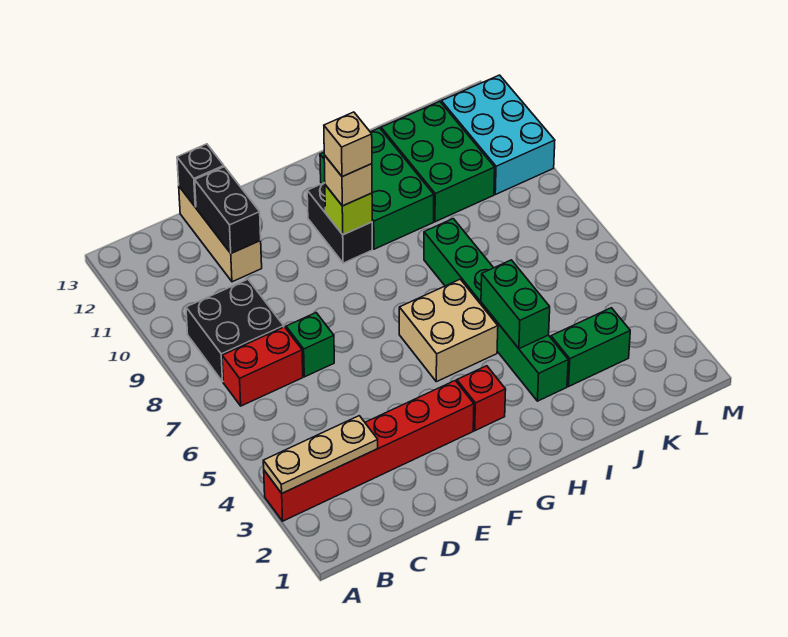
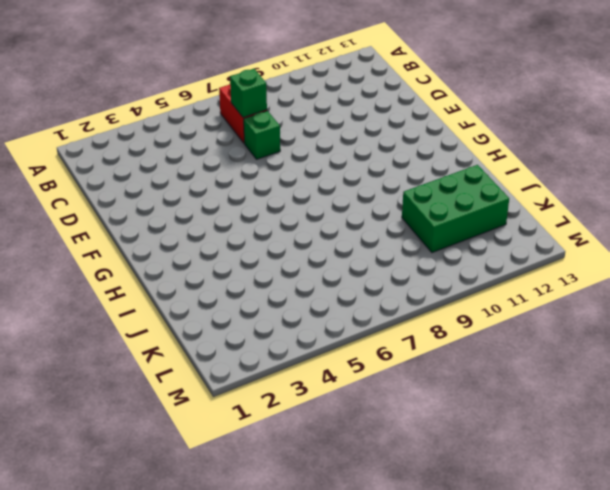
green brick C7 level 2 -> none
none -> red brick A3:F3 level 1
none -> black brick B8:C9 level 1
none -> tan brick D11:D13 level 1

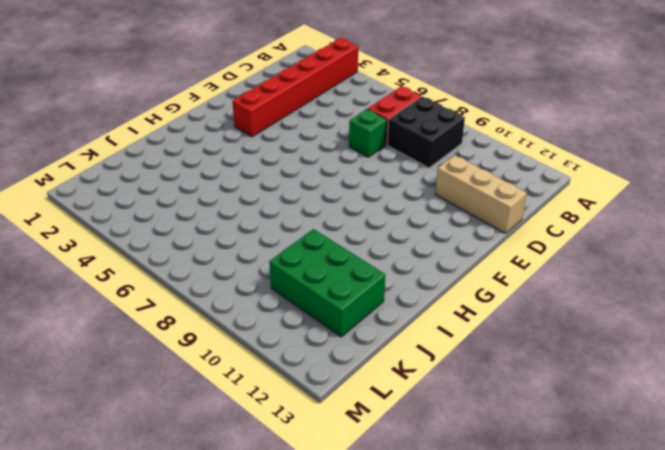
none -> red brick G3 level 1
none -> tan brick G5:H6 level 1
none -> black brick G10:G11 level 1

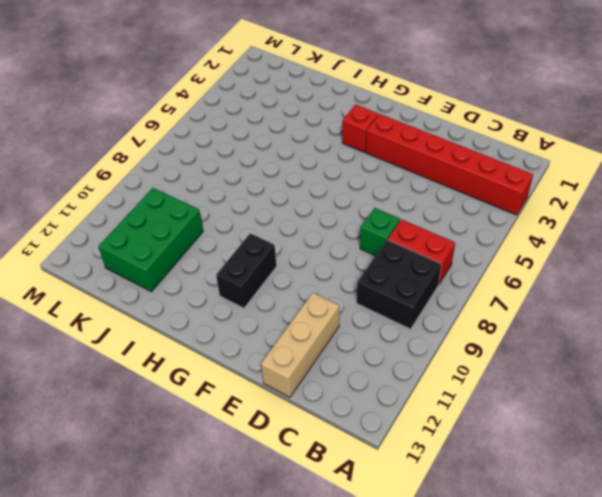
none -> tan brick G5:H6 level 1
none -> green brick H10:I12 level 1
none -> green brick I3:I8 level 1

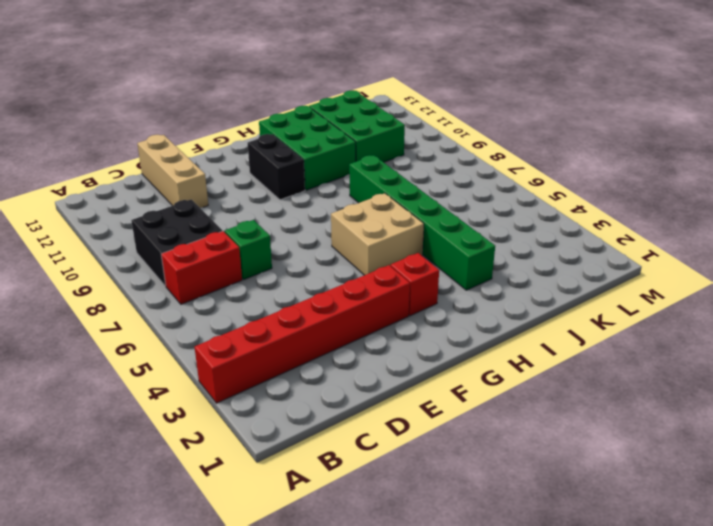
none -> green brick J3:K3 level 1
none -> cyan brick L10:M12 level 1
none -> tan plate A3:C3 level 2

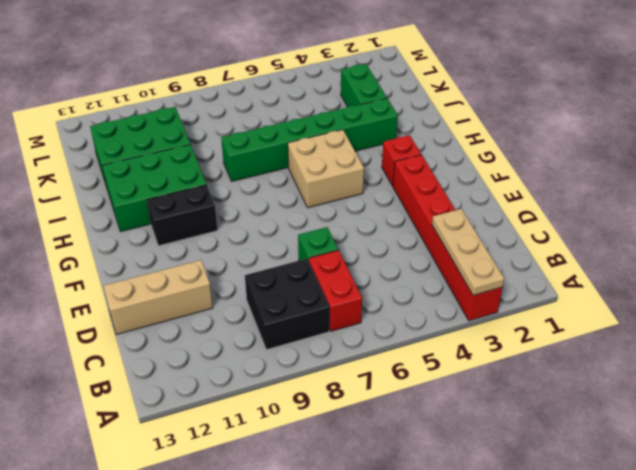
none -> cyan brick L10:M12 level 1
none -> black brick D11:D12 level 2
none -> black brick D13 level 2

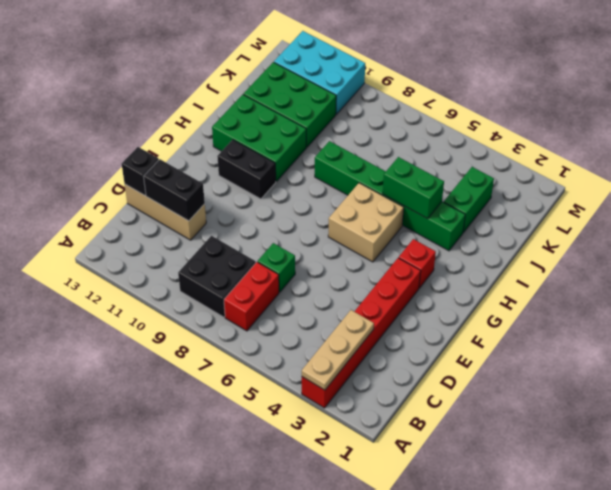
none -> lime brick G10 level 2
none -> tan brick G10 level 3
none -> tan brick G10 level 4

